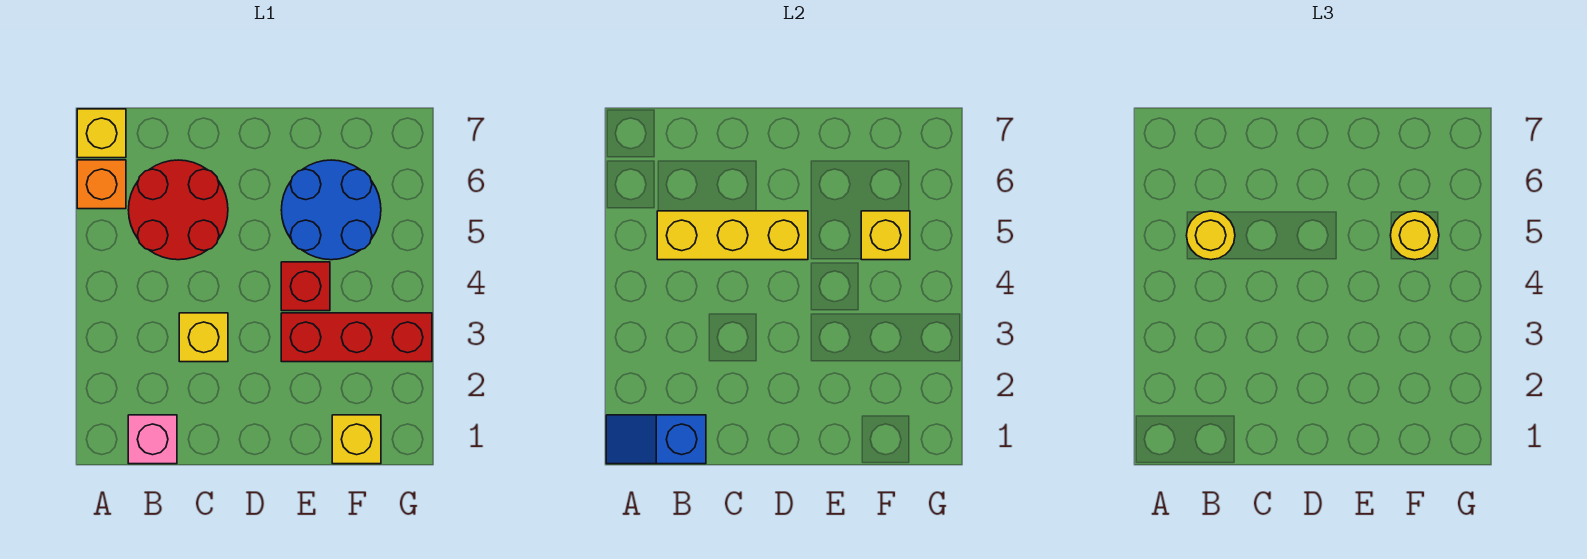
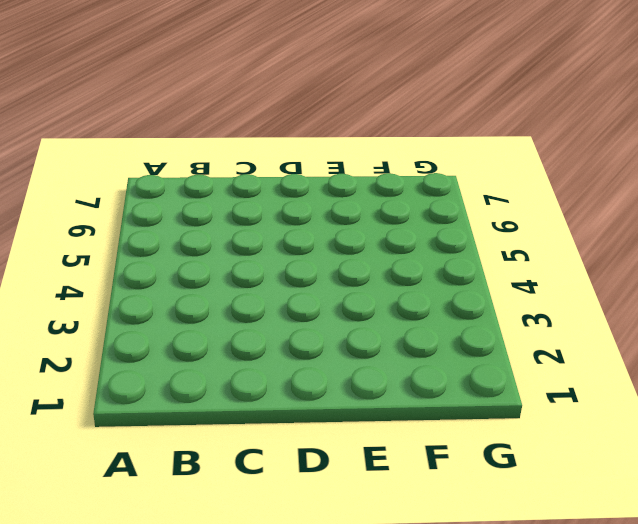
none -> orange brick A6 level 1
none -> yellow brick A7 level 1
none -> pink brick B1 level 1

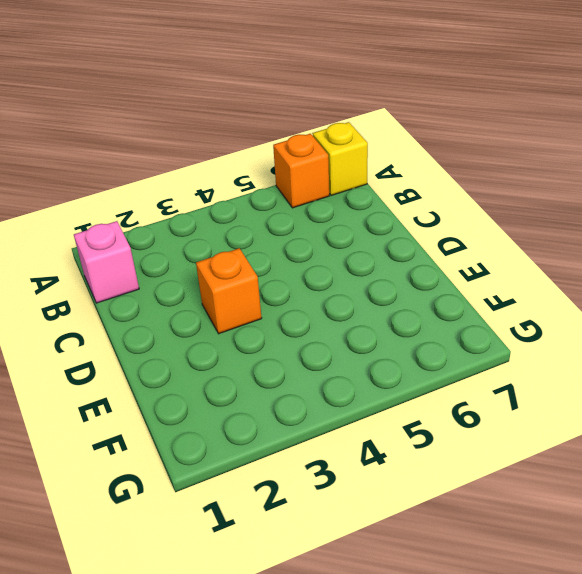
orange brick D3 level 1 -> none
none -> red round brick B5:C6 level 1
none -> yellow brick C3 level 1
none -> red brick E3:G3 level 1

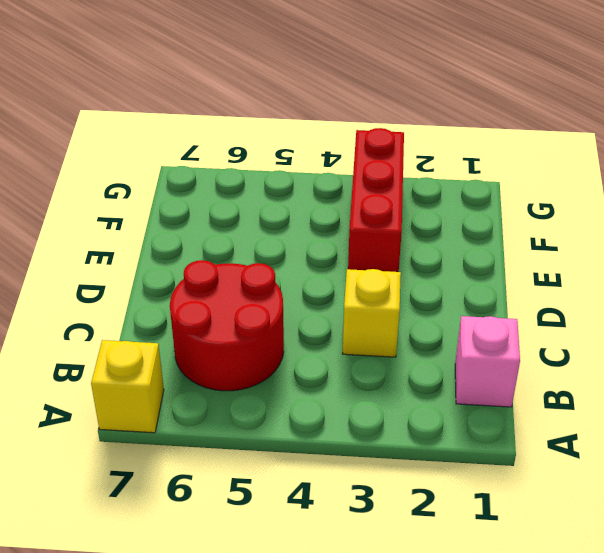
none -> orange brick A6 level 1
none -> red brick E4 level 1
none -> blue round brick E5:F6 level 1

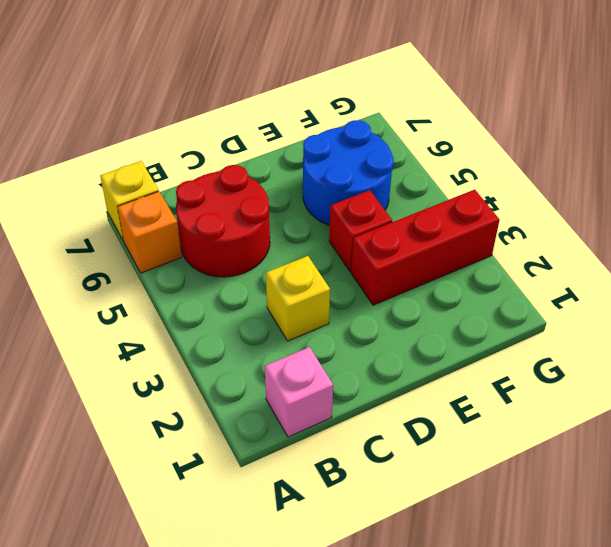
none -> yellow brick F1 level 1
none -> blue slope A1:B1 level 2 top B
none -> yellow brick B5:D5 level 2

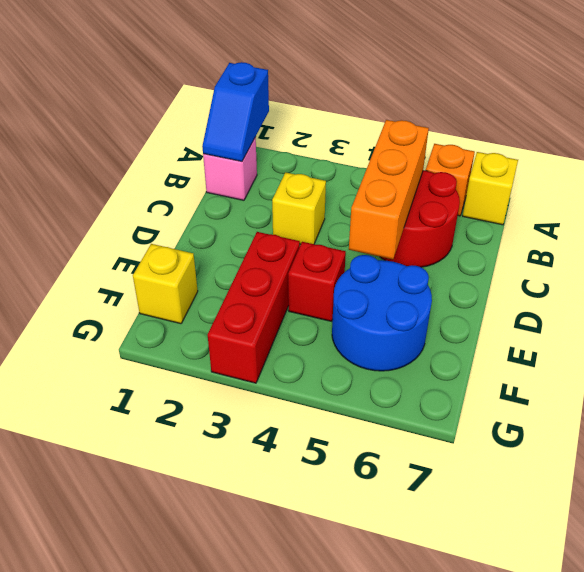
blue slope A1:B1 level 2 top A -> blue slope A1:B1 level 2 top B
orange brick B5:D5 level 2 -> yellow brick B5:D5 level 2
none -> yellow brick F5 level 2
none -> yellow round brick B5 level 3
none -> yellow round brick F5 level 3

